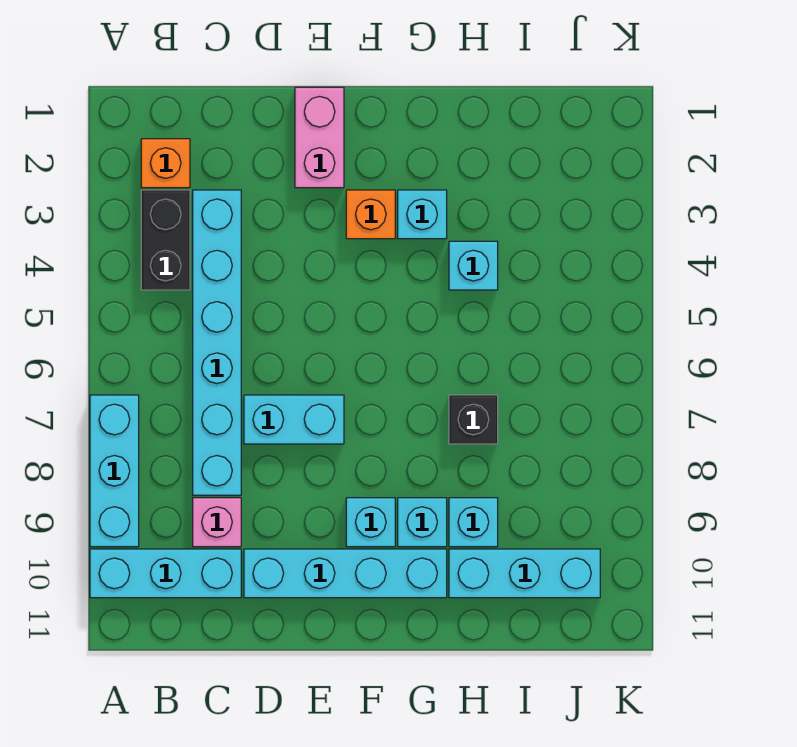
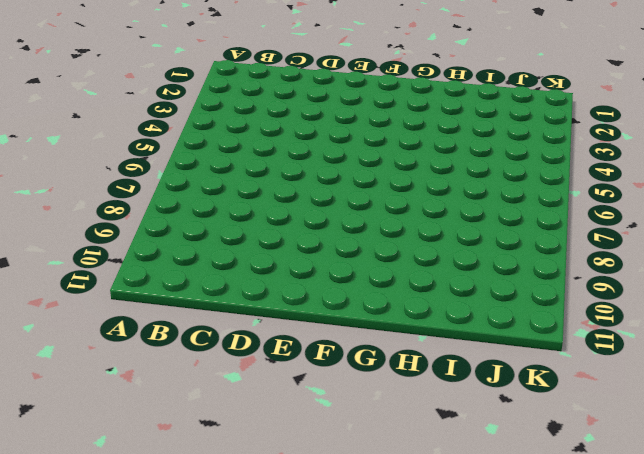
none -> cyan brick A7:A9 level 1
none -> cyan brick A10:C10 level 1
none -> orange brick B2 level 1

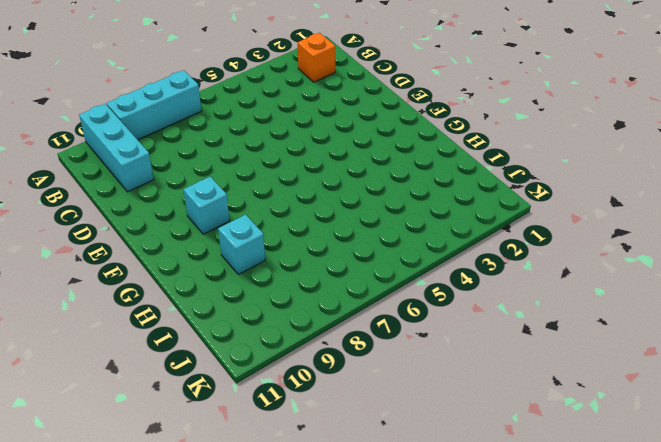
none -> black brick B3:B4 level 1
none -> cyan brick C3:C8 level 1
none -> pink brick C9 level 1

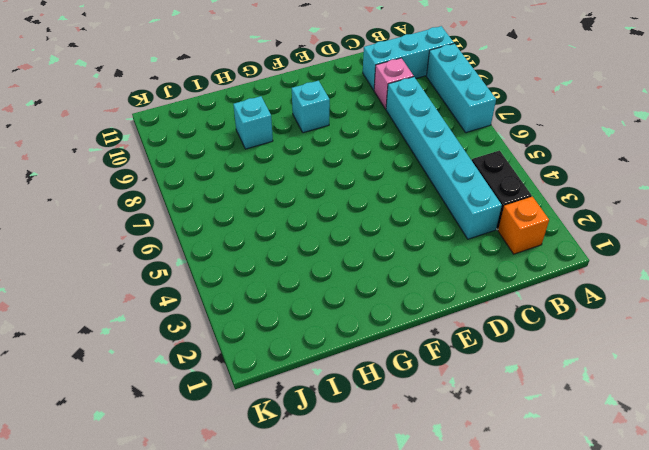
none -> cyan brick D7:E7 level 1
none -> cyan brick D10:G10 level 1
none -> pink brick E1:E2 level 1

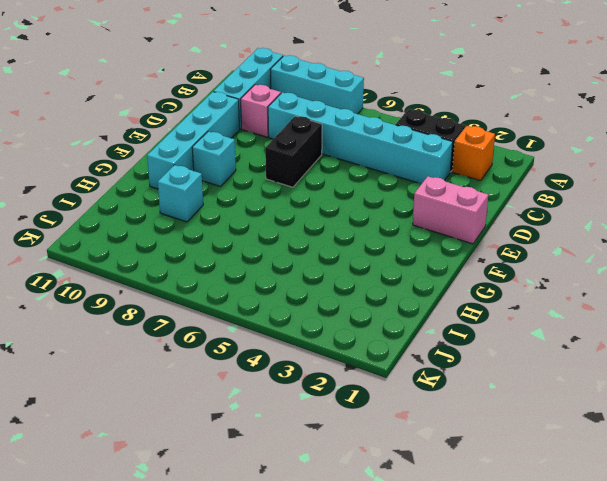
black brick D7:E7 level 1 -> cyan brick D7:E7 level 1
none -> orange brick F3 level 1
none -> cyan brick G3 level 1
none -> cyan brick G9 level 1

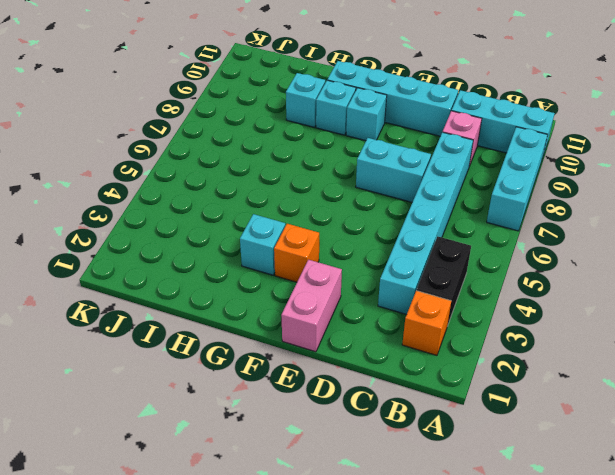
none -> cyan brick H4 level 1
none -> black brick H7 level 1
none -> cyan brick H10:J10 level 1

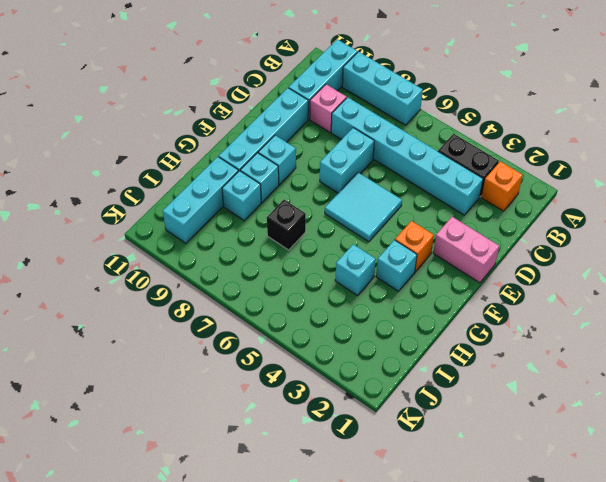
cyan tile E5:F6 level 1 -> none

